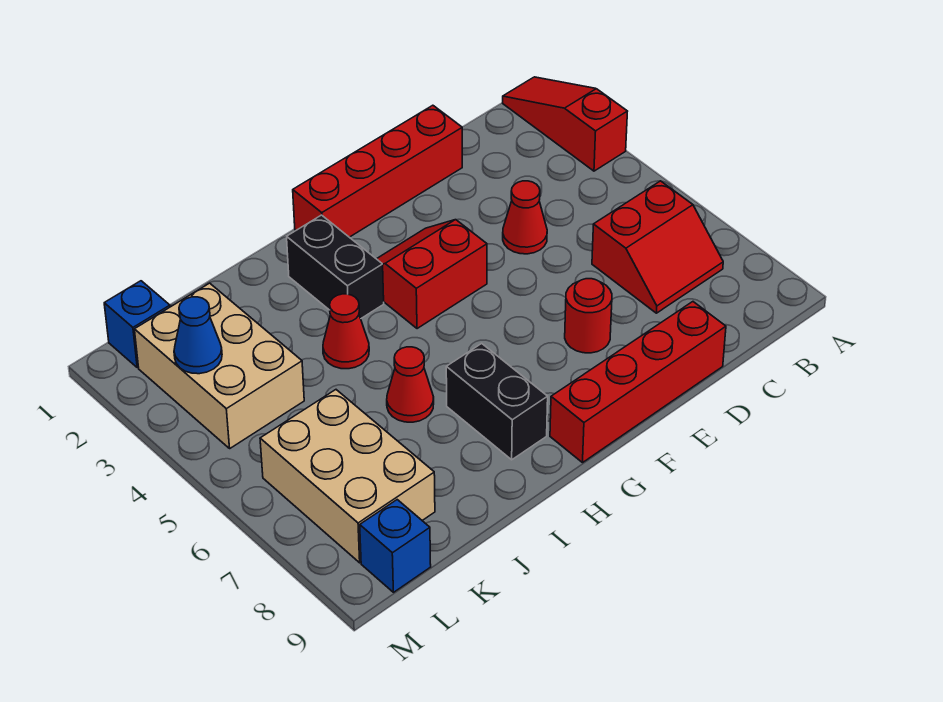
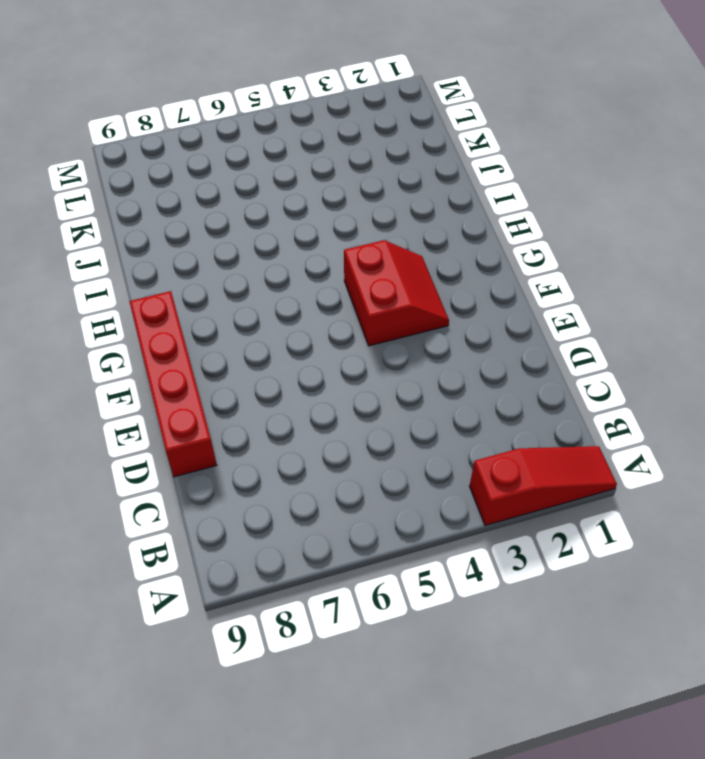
none -> red slope B6:C7 level 1 top 6
none -> red brick D1:G1 level 1
none -> red cone D4 level 1

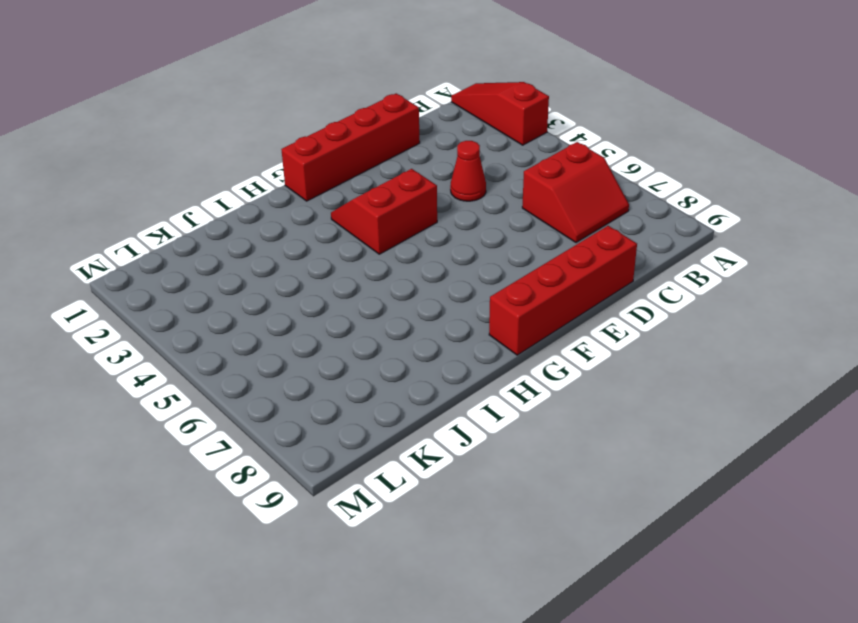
none -> red round brick E7 level 1
none -> black brick H2:H3 level 1
none -> black brick H7:H8 level 1

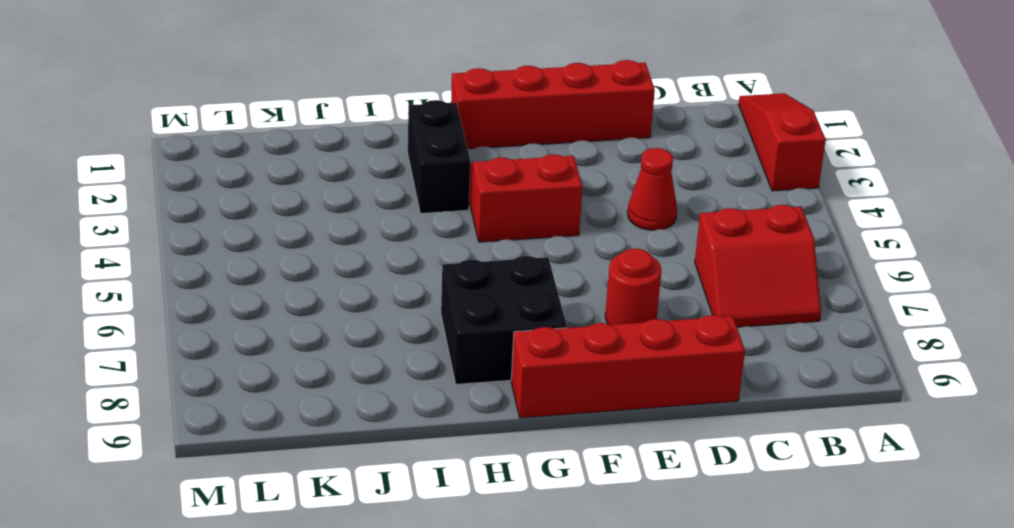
black brick G7:H8 level 1 -> black brick H7:H8 level 1
none -> red cone I4 level 1
none -> red cone I6 level 1
none -> tan brick K2:L4 level 1

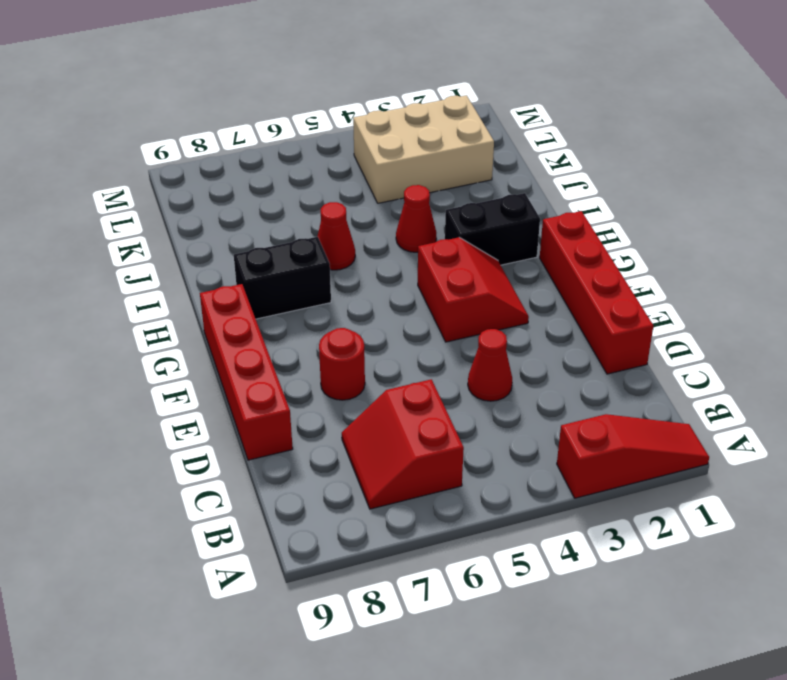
none -> tan brick K6:L8 level 1
none -> blue brick L1 level 1
none -> blue brick L9 level 1

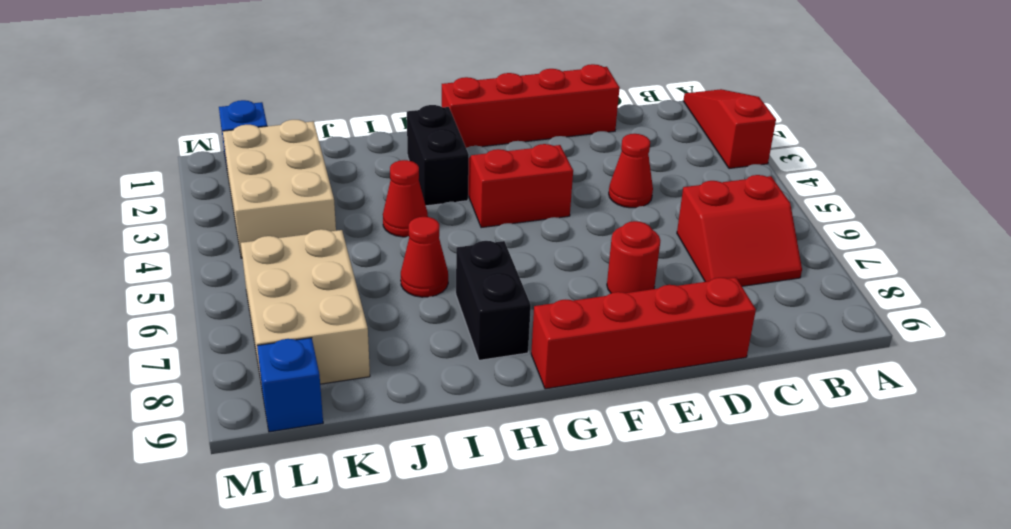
none -> blue cone L3 level 2

